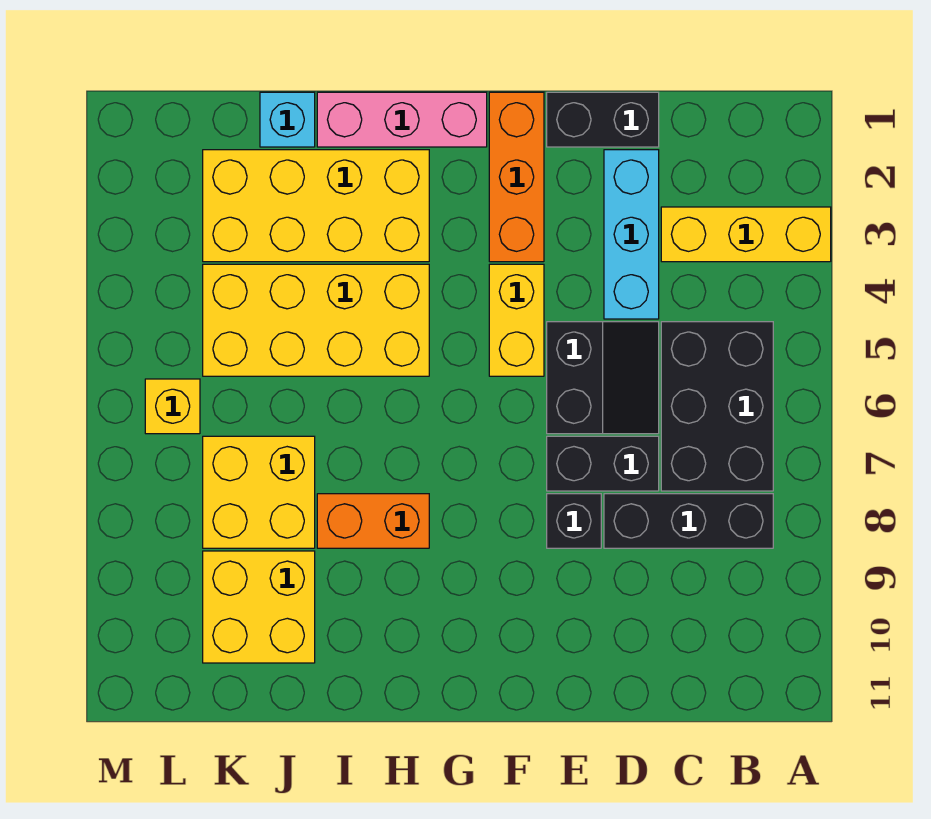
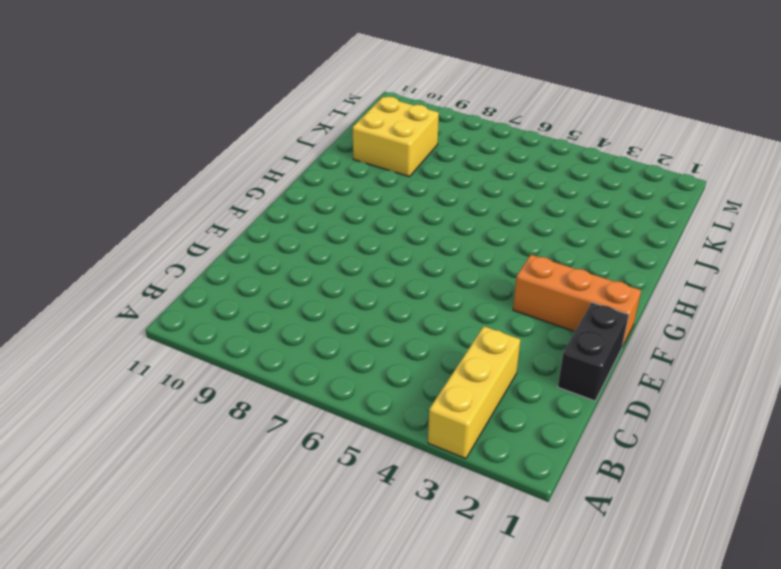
none -> black brick B5:C7 level 1
none -> black brick B8:D8 level 1
none -> cyan brick D2:D4 level 1

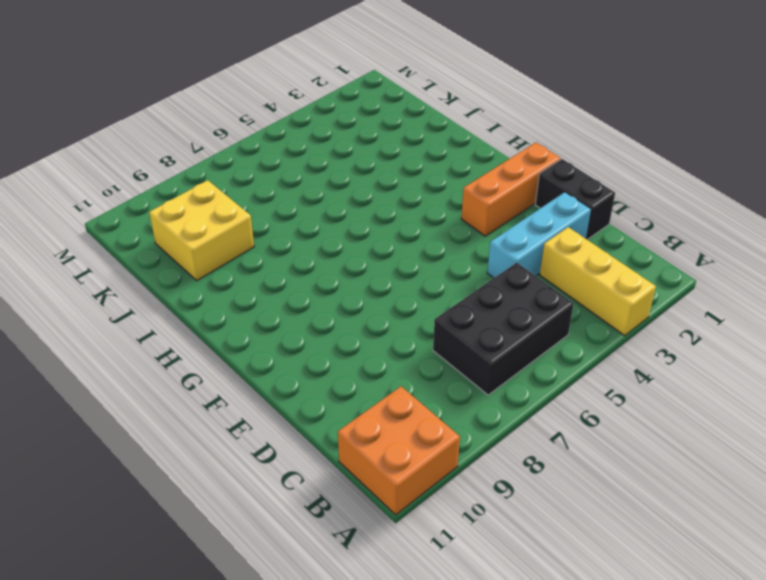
orange brick A10:B11 level 1 -> none
none -> black brick B8:D8 level 1
none -> black slope D5:E6 level 1 top E
none -> black brick D7:E7 level 1

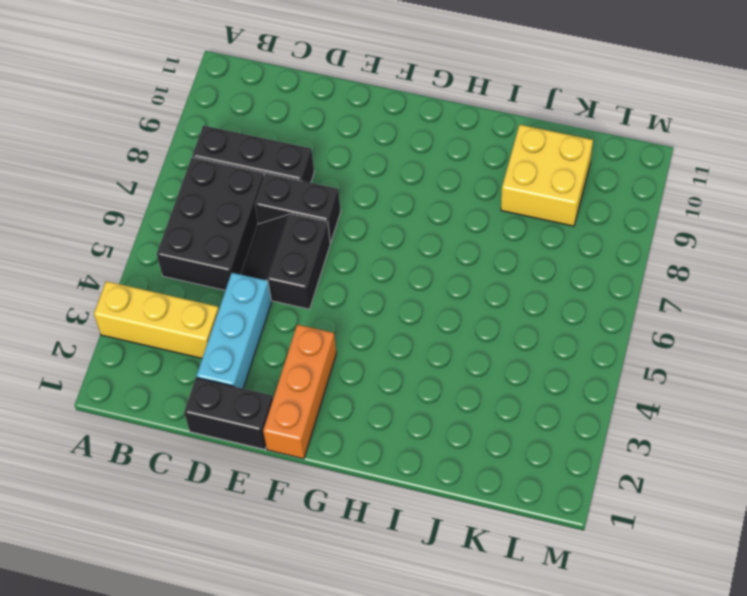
none -> black brick E8 level 1
none -> yellow brick F4:F5 level 1
none -> pink brick G1:I1 level 1

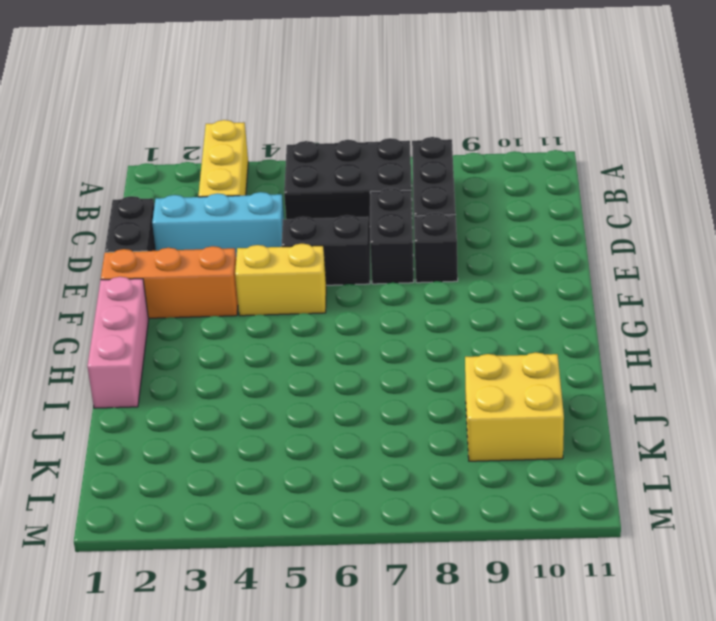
none -> yellow brick H2:K3 level 1
none -> yellow brick H4:K5 level 1
none -> orange brick H8:I8 level 1

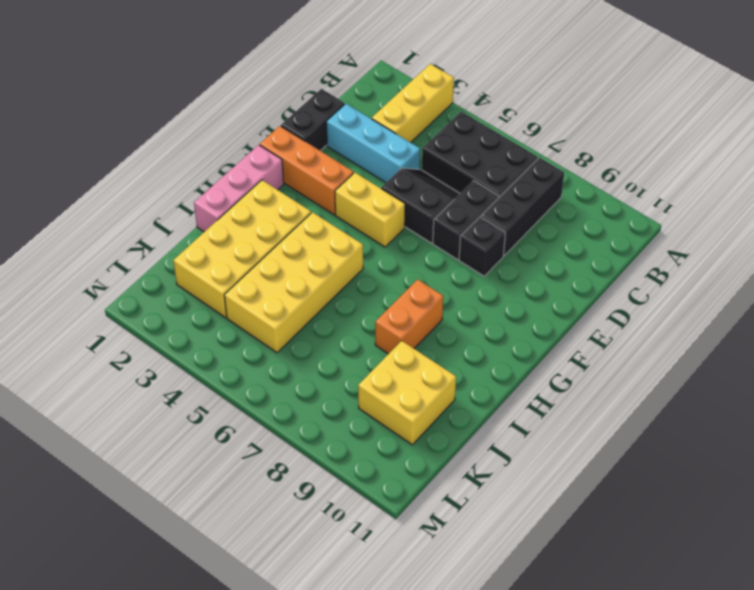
none -> cyan brick J1 level 1
none -> yellow brick J7:K8 level 1
none -> yellow brick L6 level 1

